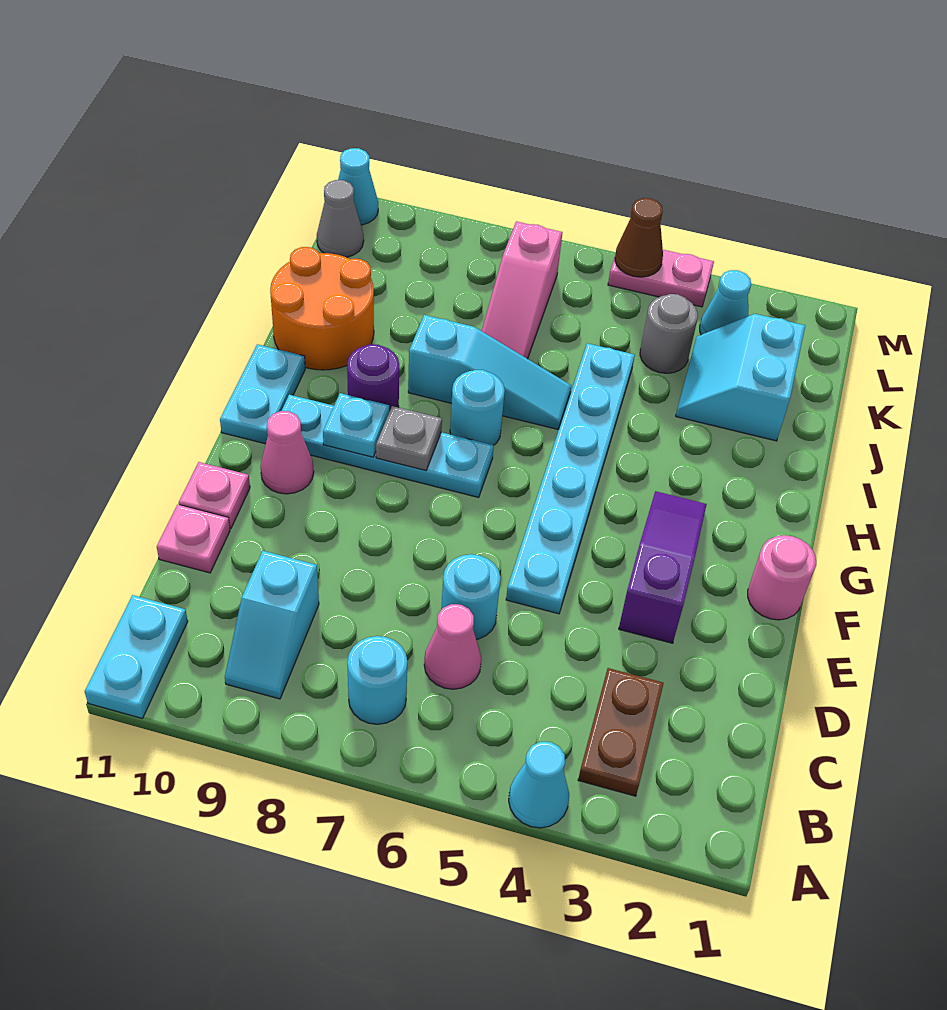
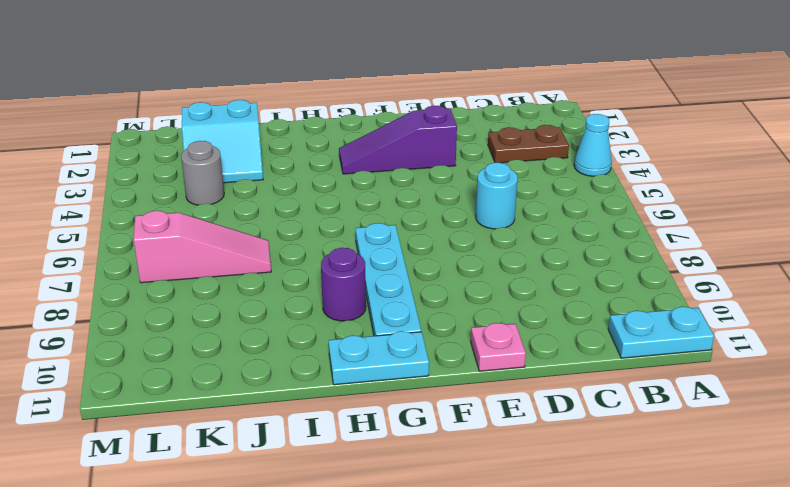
none -> cyan round brick B7 level 1
none -> cyan slope B9:C9 level 1 top C
none -> pink cone C6 level 1

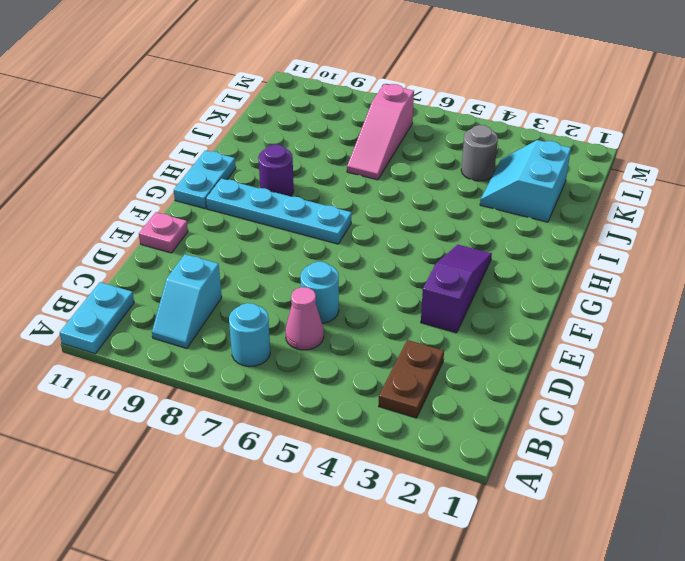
none -> cyan cone A4 level 1
none -> pink plate D11 level 1
none -> cyan plate E5:J5 level 1

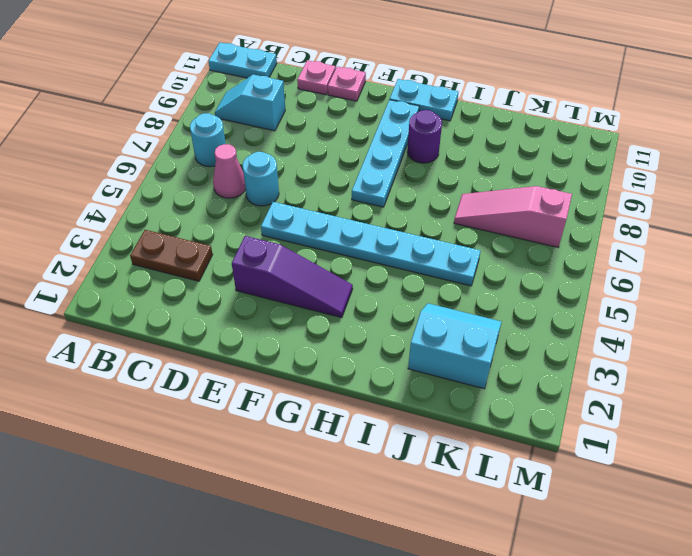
none -> cyan cone A4 level 1
none -> pink round brick F1 level 1
none -> pink cone F10 level 1

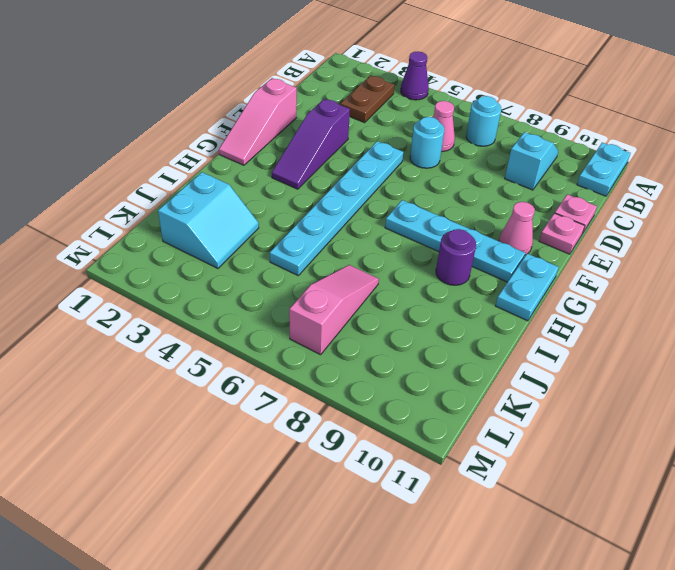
purple cone A4 level 1 -> cyan cone A4 level 1
pink slope E1:G1 level 1 top E -> pink round brick F1 level 1
none -> cyan round brick H7 level 1
none -> cyan slope I6:I8 level 1 top 8
none -> orange round brick I10:J11 level 1

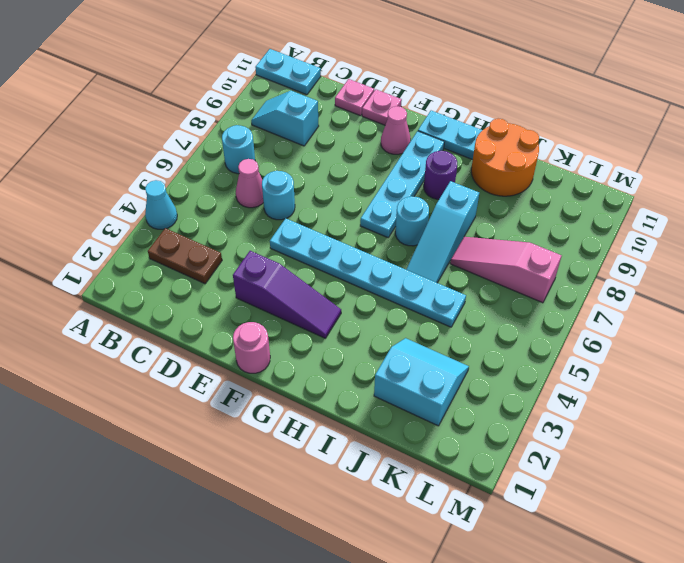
none -> grey round brick K4 level 1
none -> cyan cone L3 level 1
none -> grey cone L11 level 1

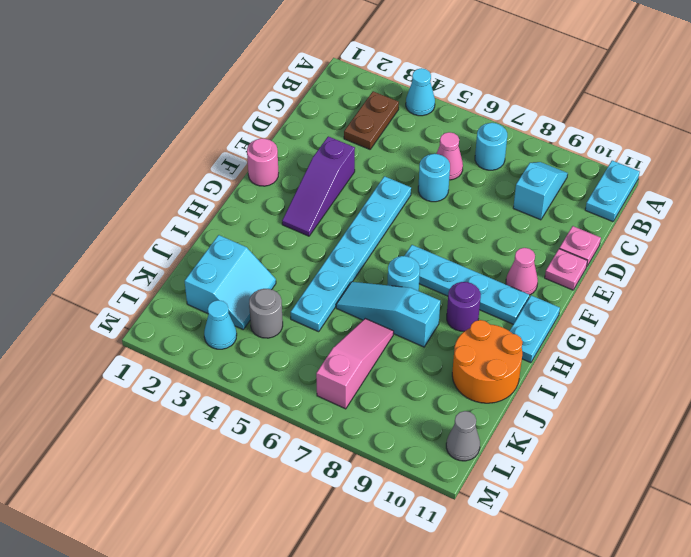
none -> pink plate M4:M5 level 1
none -> cyan cone M11 level 1
none -> grey plate G8 level 2

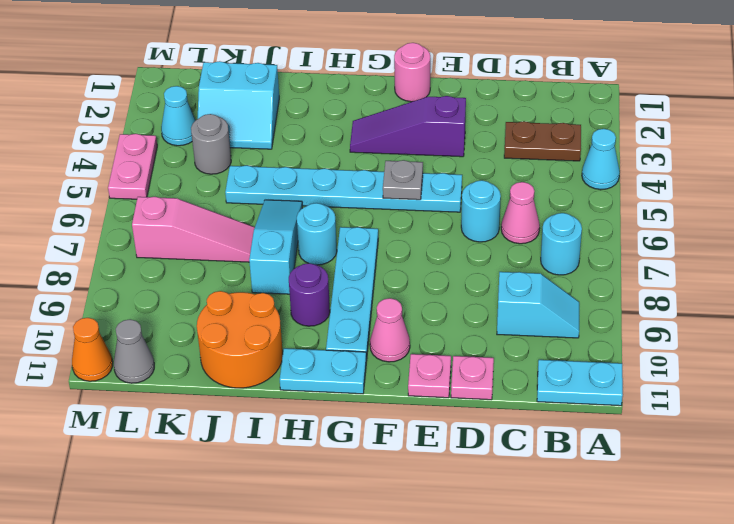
grey plate F5 level 2 -> grey plate G8 level 2
orange cone M11 level 1 -> cyan cone M11 level 1
none -> cyan plate G9 level 2
none -> brown cone M5 level 2

